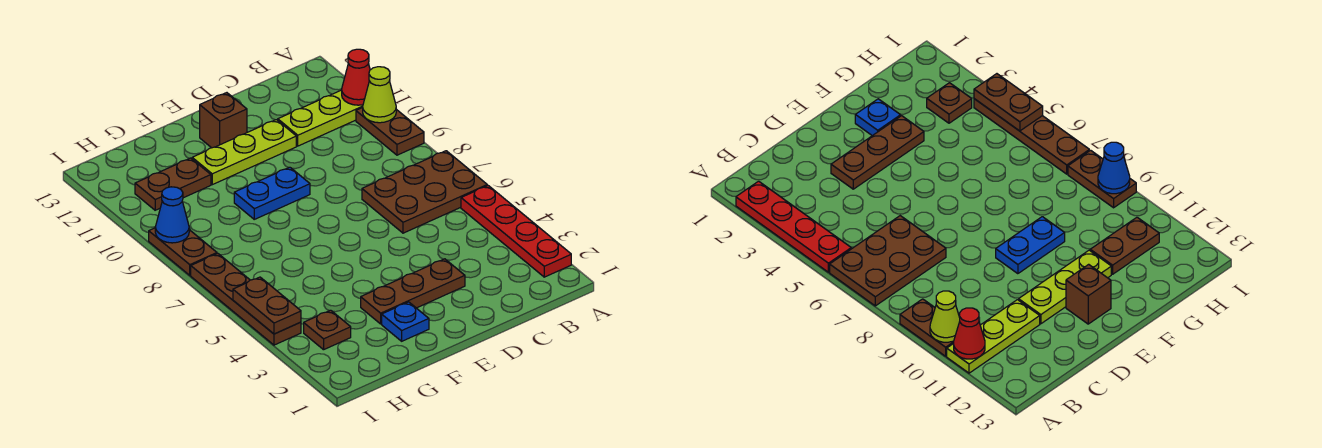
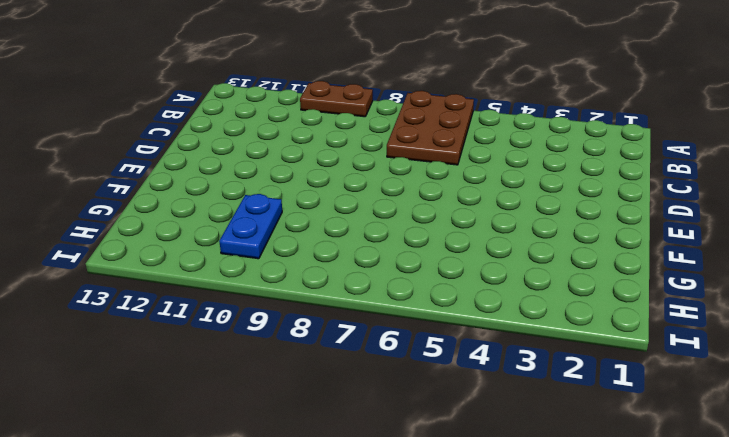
blue plate G10:H10 level 1 -> blue plate E9:F9 level 1
none -> red plate A2:A5 level 1
none -> lime plate A11:C11 level 1
none -> brown plate D3:F3 level 1

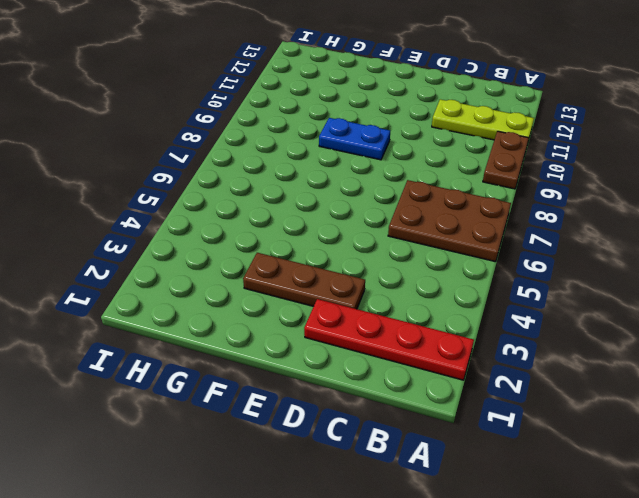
red plate A2:D2 level 1 -> red plate A2:A5 level 1
none -> lime plate D11:F11 level 1
none -> brown brick E12 level 1
none -> blue plate F2 level 1

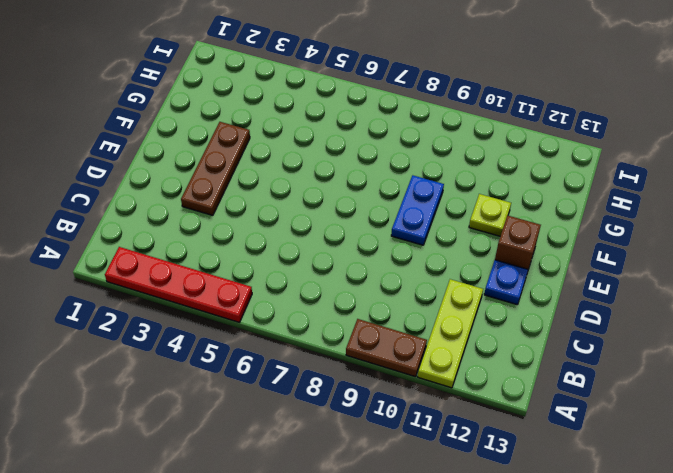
blue plate D12 level 1 -> blue plate F2 level 1
lime plate F11 level 1 -> lime plate D11:F11 level 1
none -> brown plate A6:C7 level 1
none -> brown plate G11:H11 level 1
none -> brown plate H3 level 1

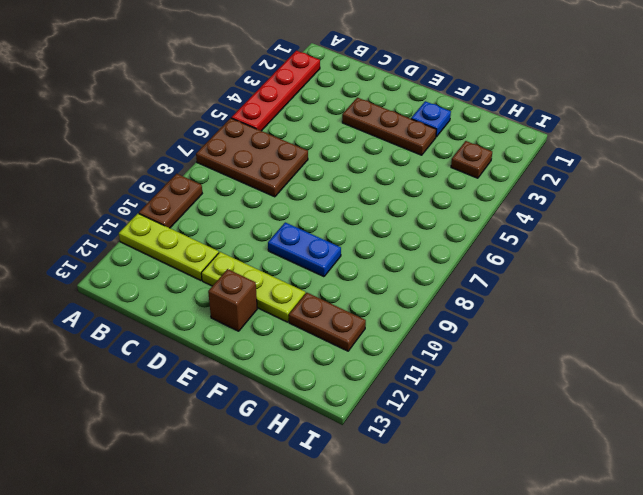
none -> brown plate I4:I7 level 1
none -> brown plate I8:I9 level 1
none -> lime cone A10 level 2

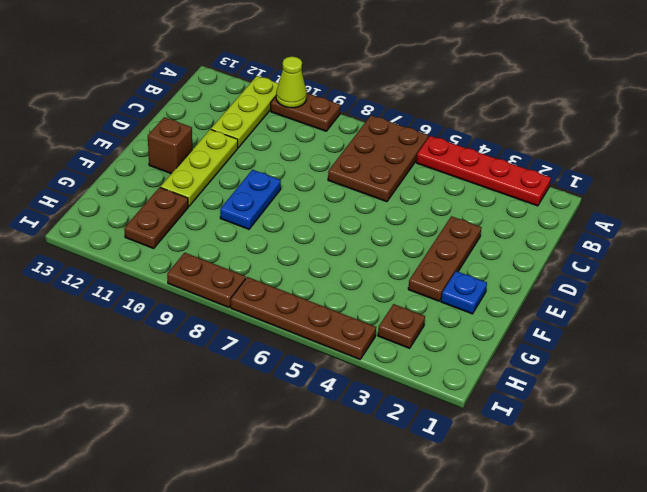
none -> red cone A11 level 2
none -> brown plate I4:I5 level 2
none -> blue cone I9 level 2

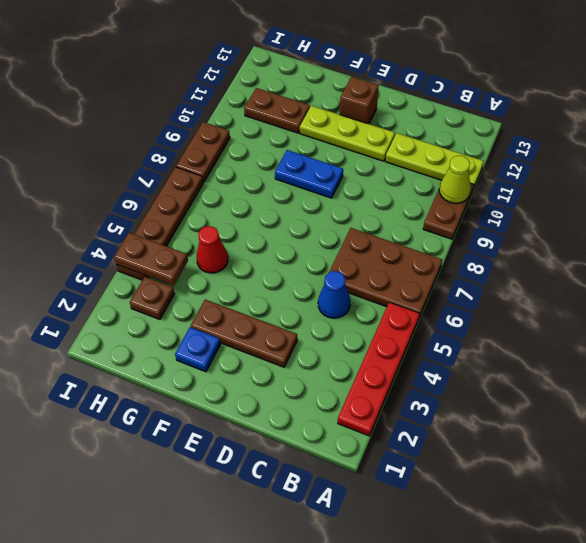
blue cone C5 level 1 -> blue cone I9 level 2
red cone G5 level 1 -> red cone A11 level 2
brown plate H4:I4 level 2 -> brown plate I4:I5 level 2

